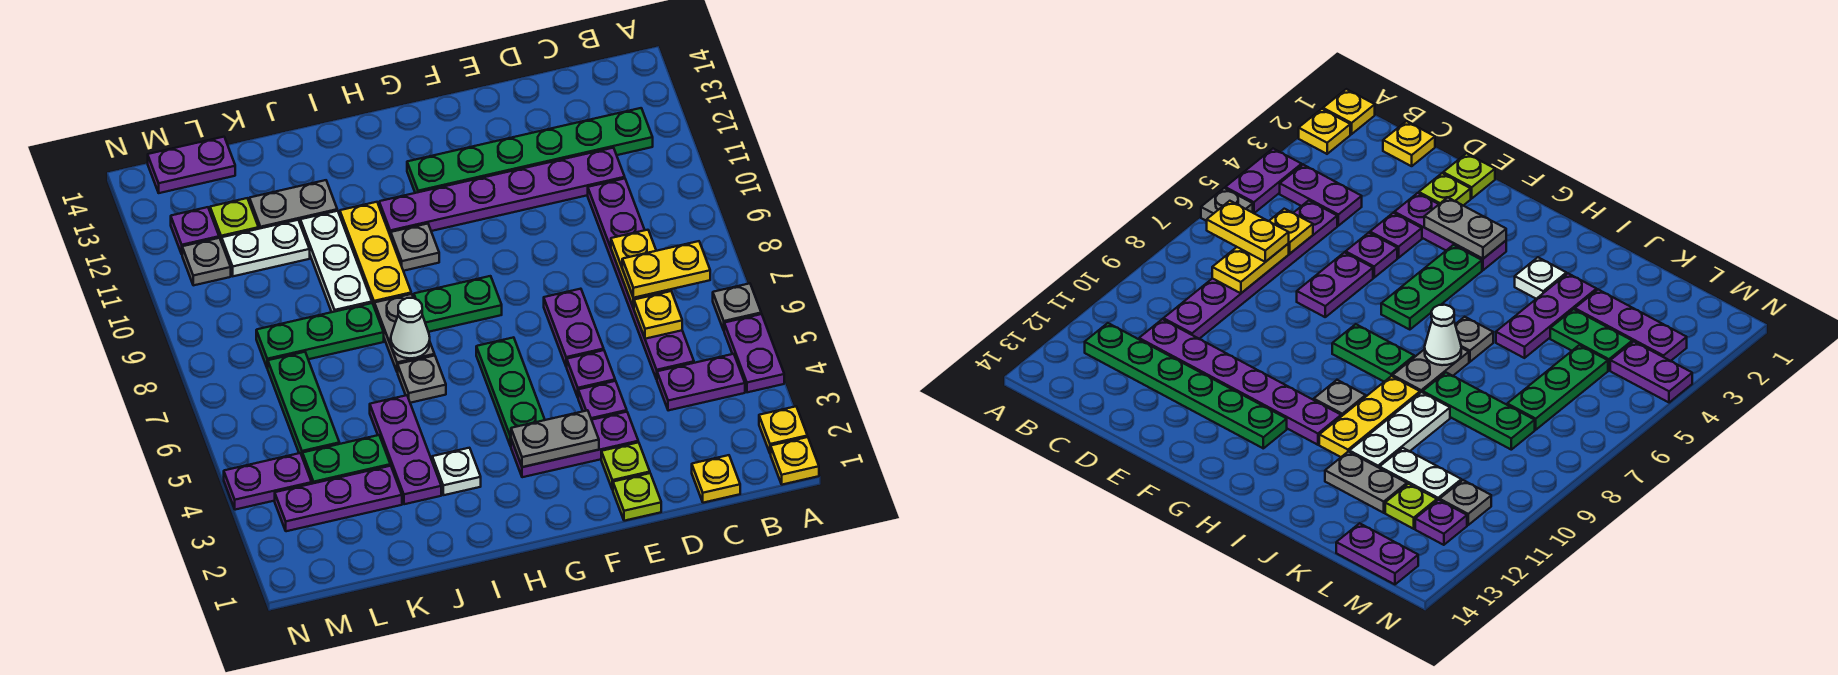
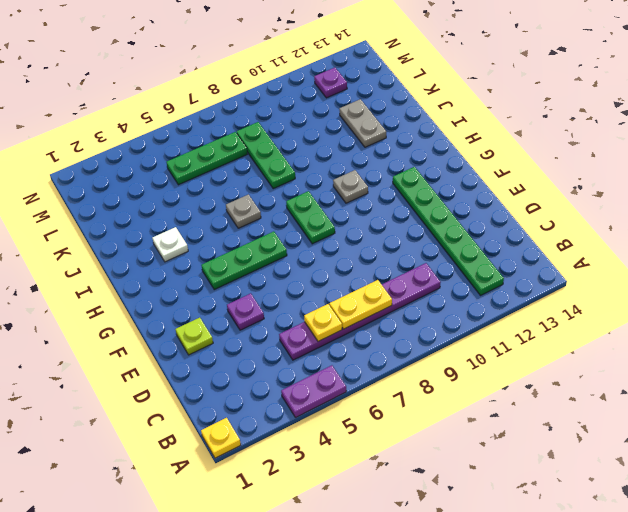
none -> yellow plate A2 level 1
none -> grey plate A6 level 1
none -> purple plate B4:C4 level 1
none -> yellow plate C1 level 1

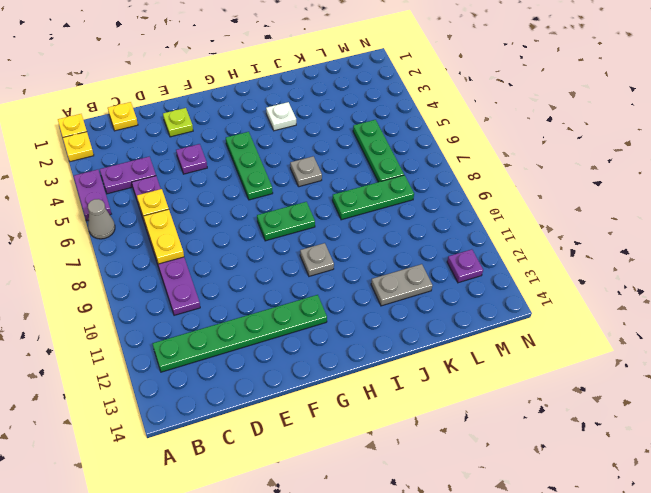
grey cone A6 level 1 -> grey plate A6 level 1
none -> purple plate C11:H11 level 1
none -> lime plate E1 level 1
none -> purple plate E3:G3 level 1
none -> purple plate E5 level 1

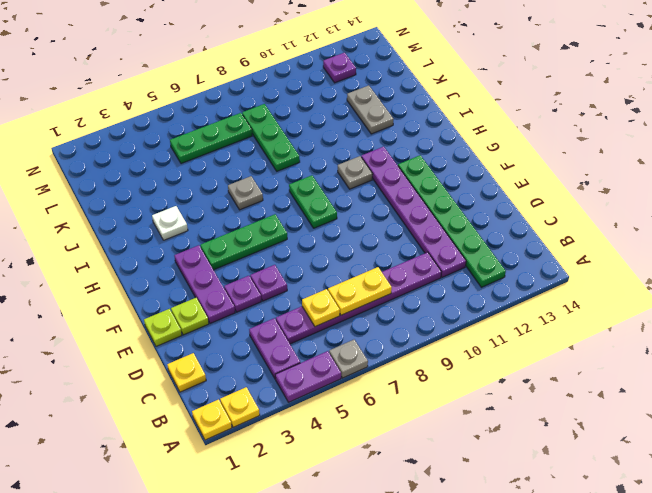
none -> purple plate E6:E7 level 1
none -> grey plate I7:I8 level 1
none -> yellow plate I9:I11 level 1
none -> purple plate J3:J5 level 1

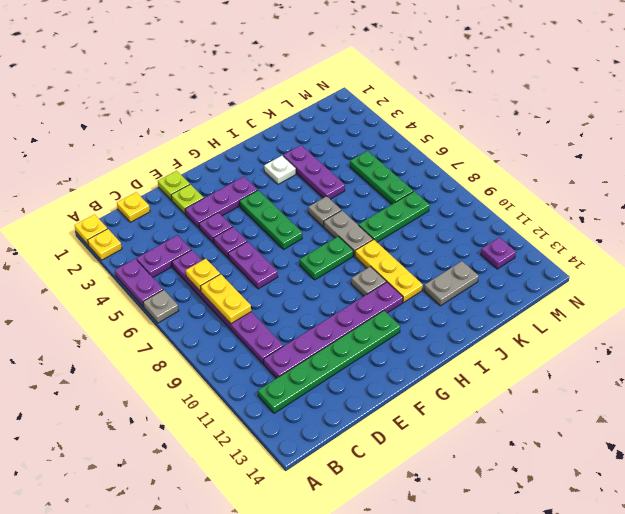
none -> white plate J9:J11 level 1
none -> purple plate K3:M3 level 1
none -> green plate K4:L4 level 1
none -> white plate K11:L11 level 1

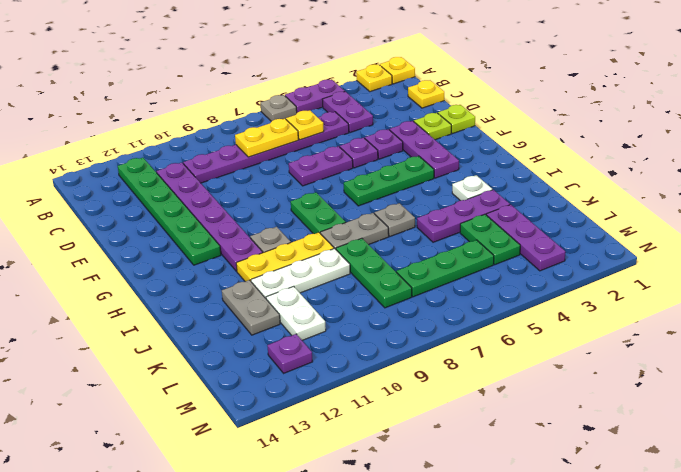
none -> lime plate L12 level 1
none -> purple plate L14:M14 level 1
none -> purple plate M4:N4 level 1
none -> grey plate M11 level 1

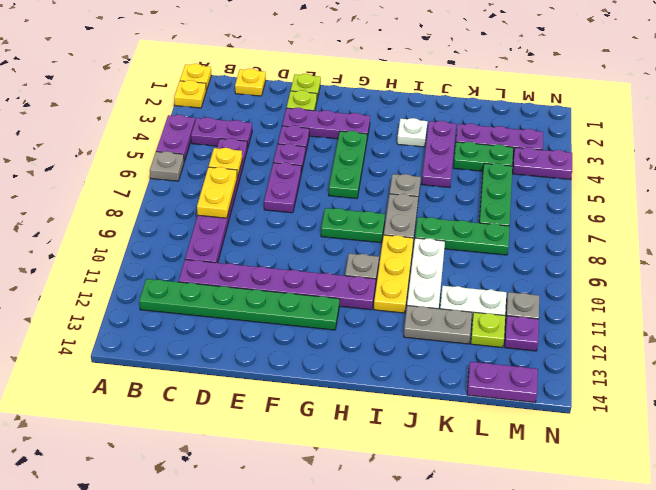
none -> grey plate F3:G3 level 2
none -> white cone I7 level 2
none -> yellow plate B7:C7 level 3

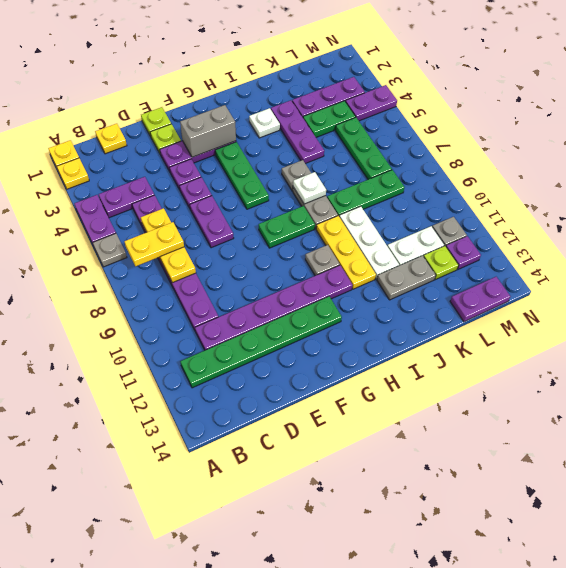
grey brick F3:G3 level 2 -> grey plate F3:G3 level 2
white plate I7 level 2 -> white cone I7 level 2

